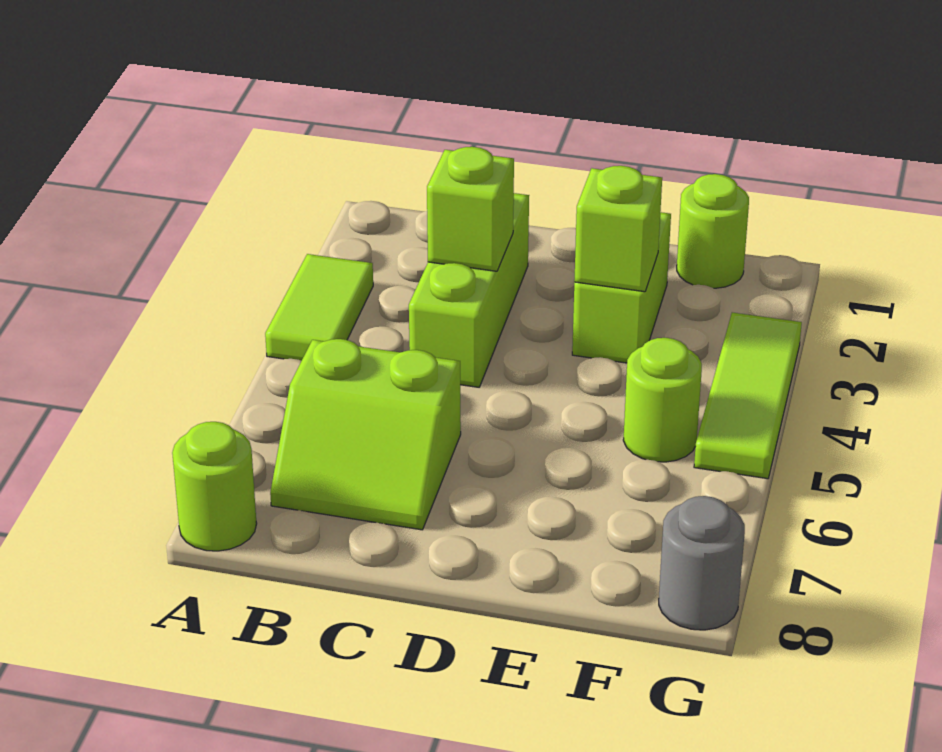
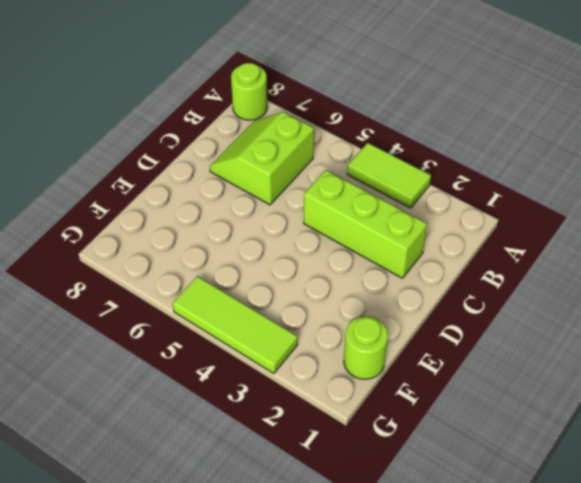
none -> lime brick E2:E3 level 1
none -> lime round brick F5 level 1

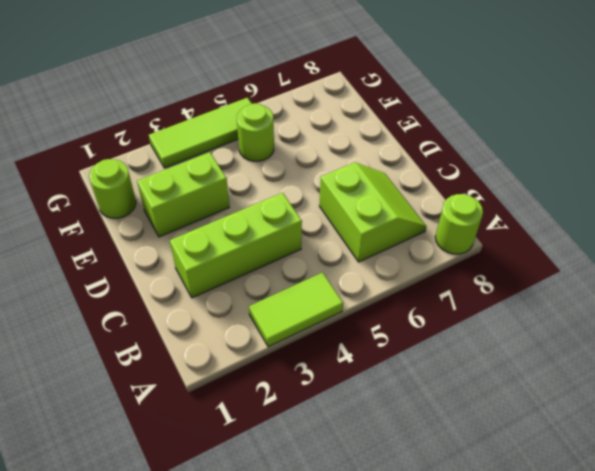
none -> grey round brick G8 level 1
none -> lime brick C3 level 2

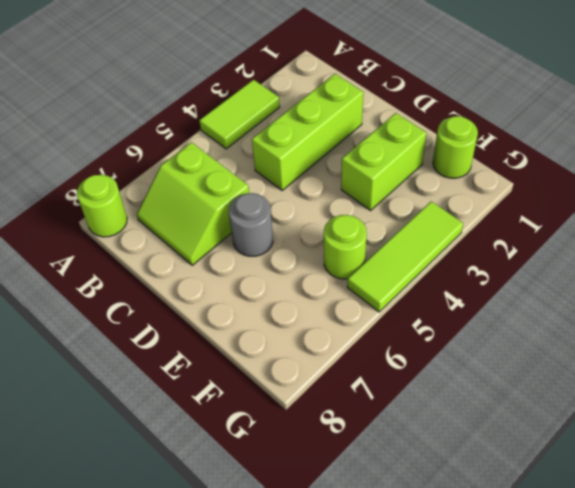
grey round brick D6 level 1 -> grey round brick G8 level 1
none -> lime brick C3 level 2
none -> lime brick E3 level 2

